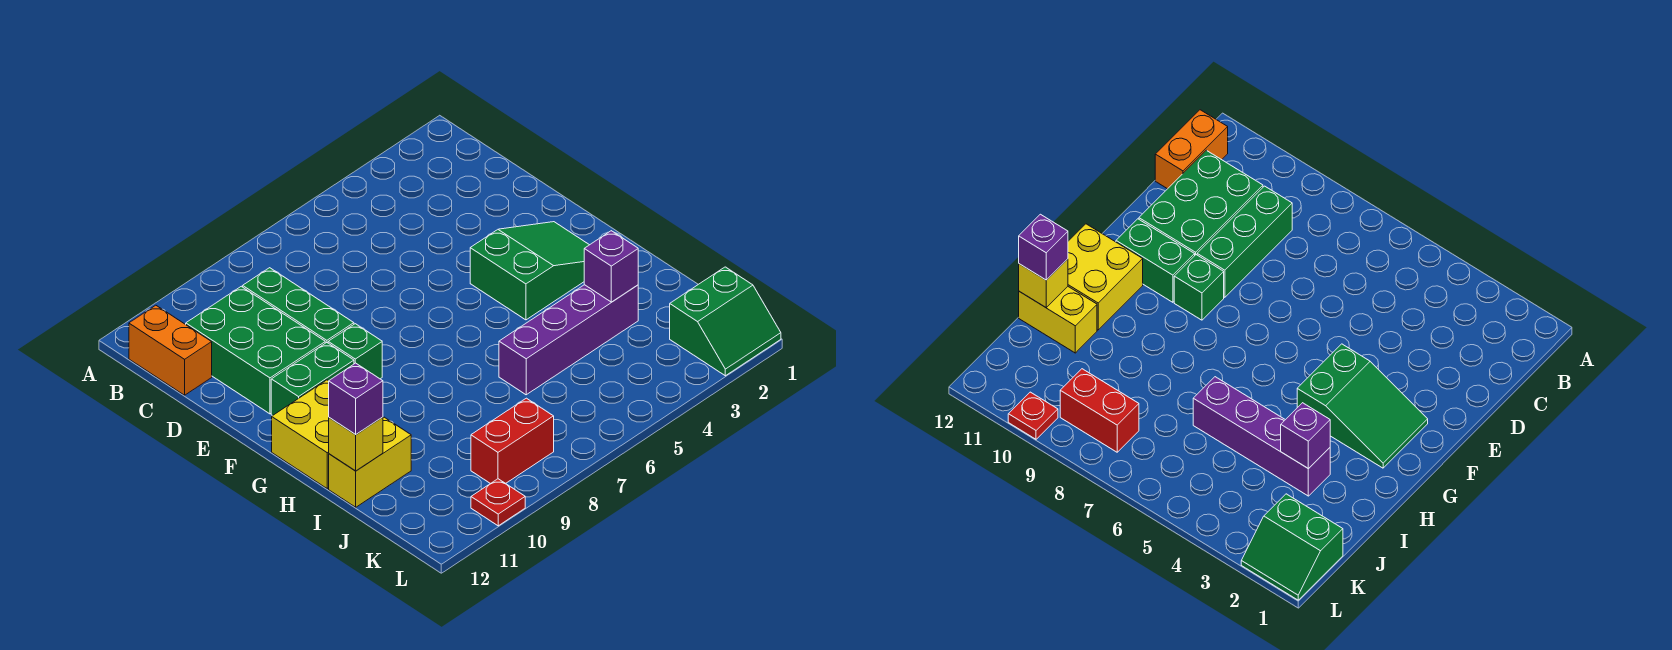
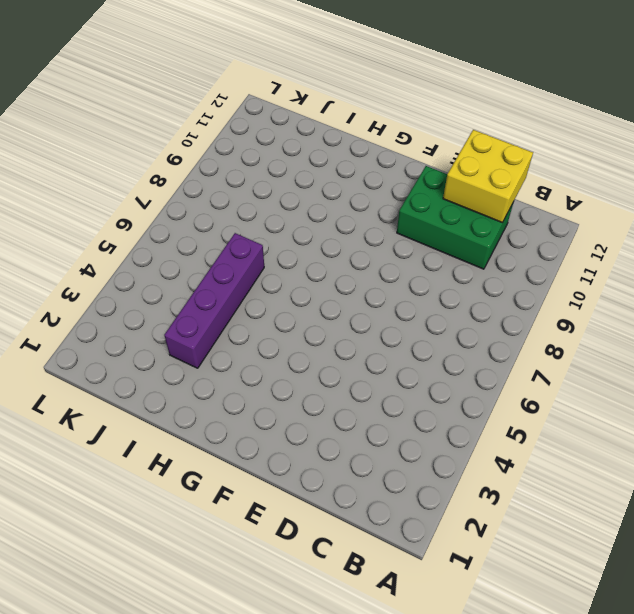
yellow brick C11:D12 level 2 -> yellow brick G11:H12 level 1
none -> orange brick B12:C12 level 1
none -> green brick C9:E9 level 1
none -> green slope F2:G4 level 1 top 4

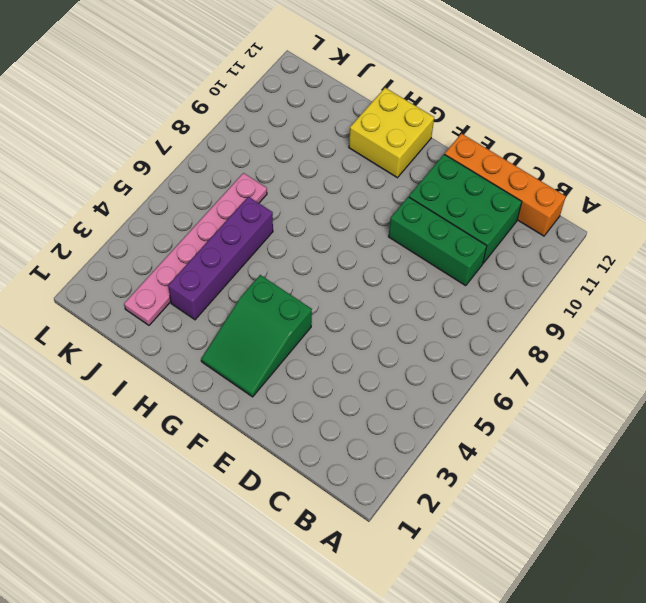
orange brick B12:E12 level 1 -> orange brick B12:C12 level 1
pink plate J2:J7 level 1 -> none
none -> green brick F9 level 1
none -> green brick F10:F11 level 1
none -> yellow brick I11:I12 level 1

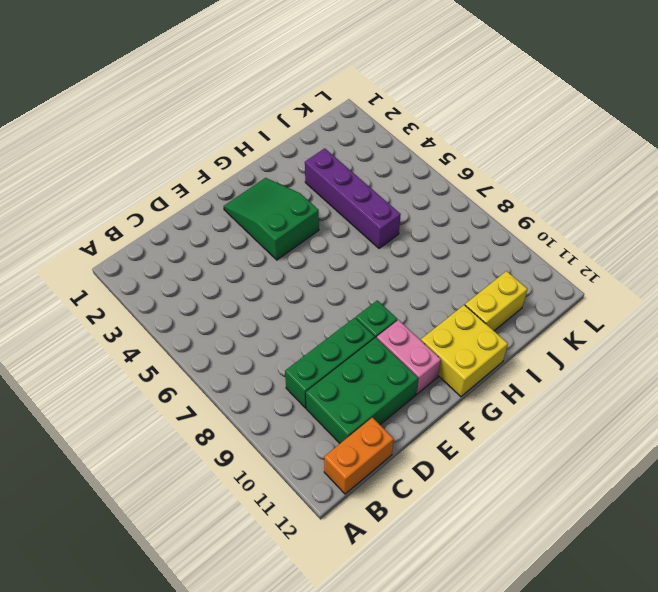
pink brick F10:F11 level 1 -> green brick F10:F11 level 1
yellow brick I11:J11 level 1 -> yellow brick I11:I12 level 1
none -> green slope K1:L2 level 1 top K
none -> red brick K8:K9 level 1
none -> red plate L10 level 1

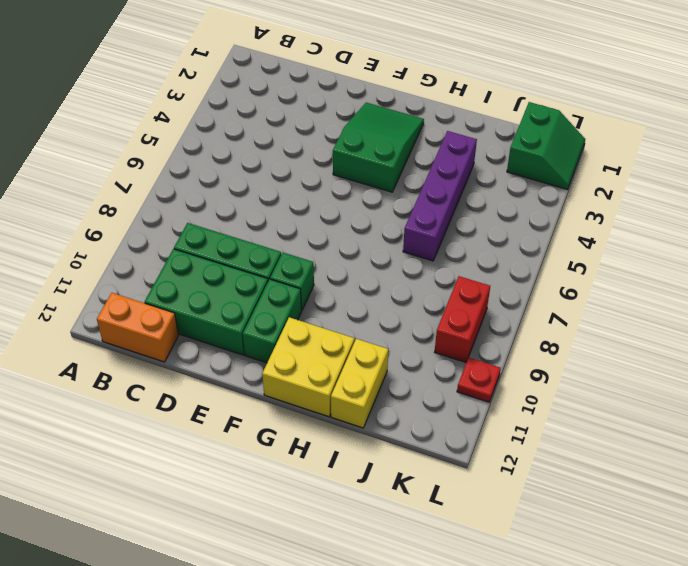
none -> purple brick I3 level 2
none -> yellow brick I12 level 2
none -> purple brick I12 level 3

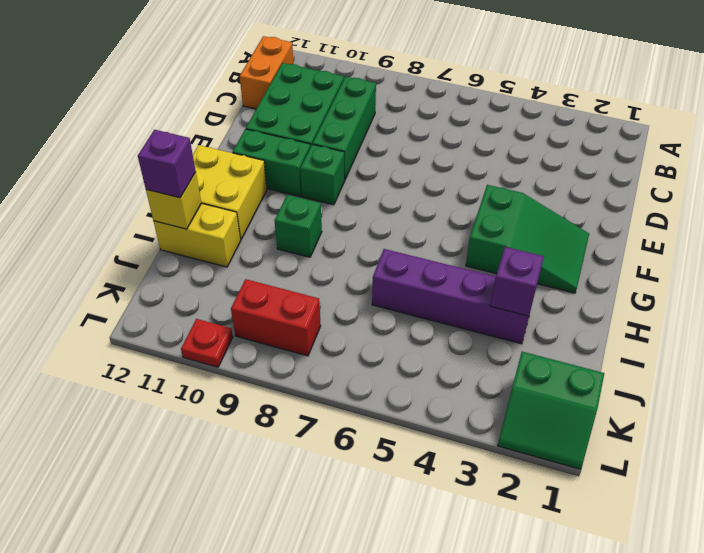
green brick H9 level 1 -> none

